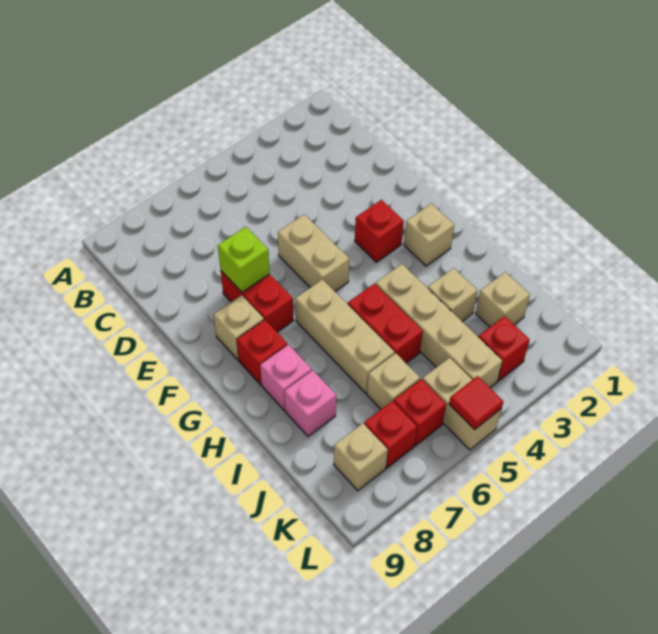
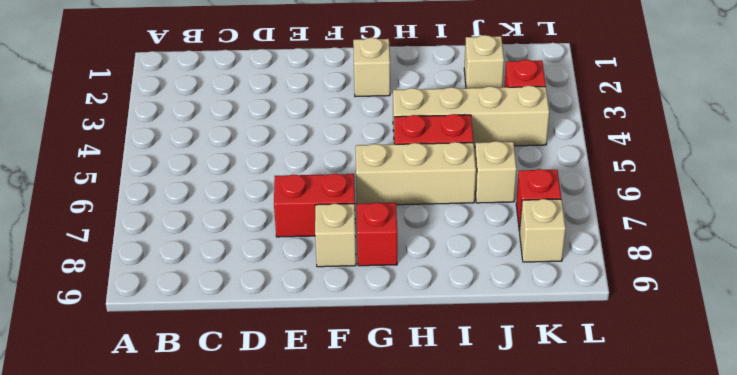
none -> tan brick E5:F5 level 1
none -> red brick F3 level 1
none -> pink brick H8 level 1

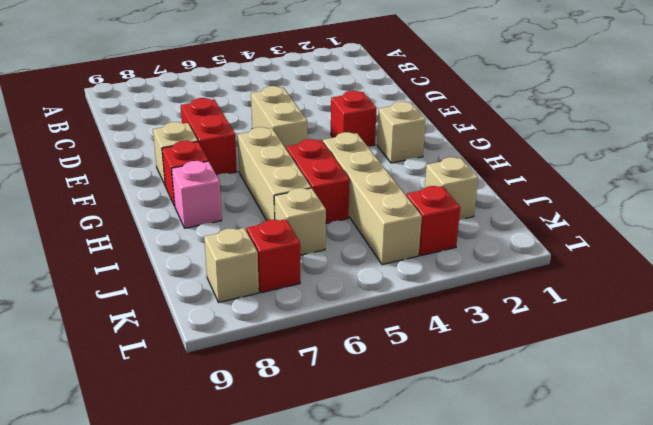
none -> tan brick I3 level 1
none -> pink brick I8 level 1
none -> tan brick K5:L5 level 1

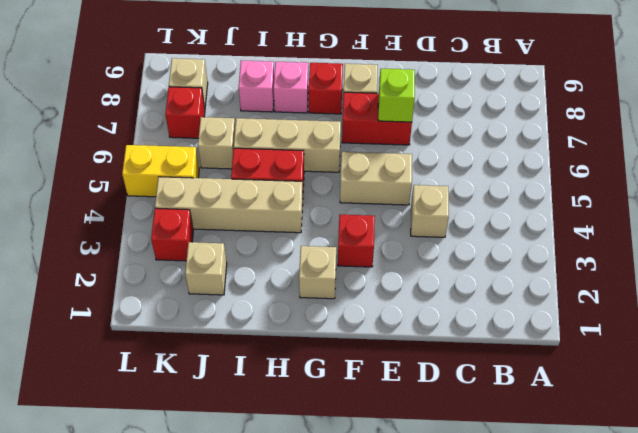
tan brick D4 level 1 -> tan brick I3 level 1
yellow brick K5:L5 level 1 -> tan brick K5:L5 level 1
none -> red brick K6 level 1
none -> red tile L5 level 2

